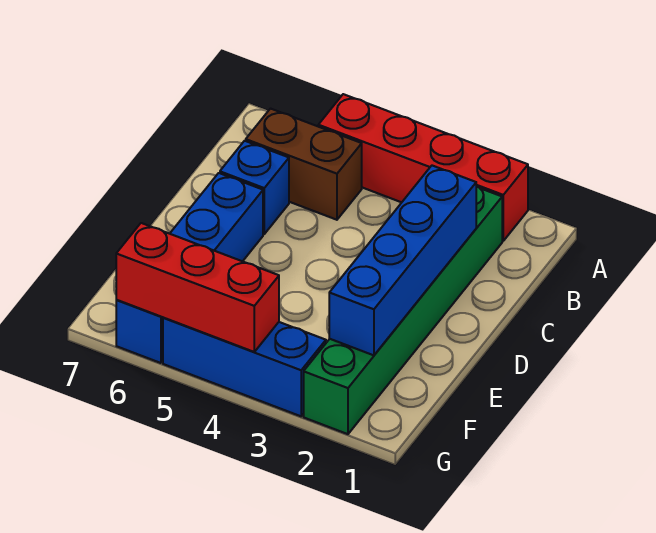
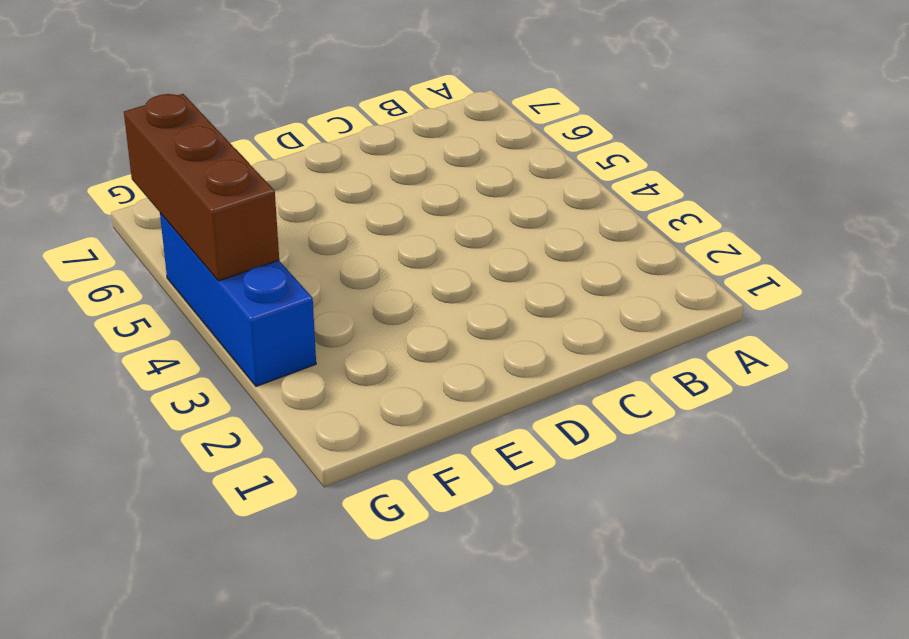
brown brick G4:G6 level 2 -> red brick G4:G6 level 2
none -> red brick A2:A5 level 1
none -> green brick B2:G2 level 1

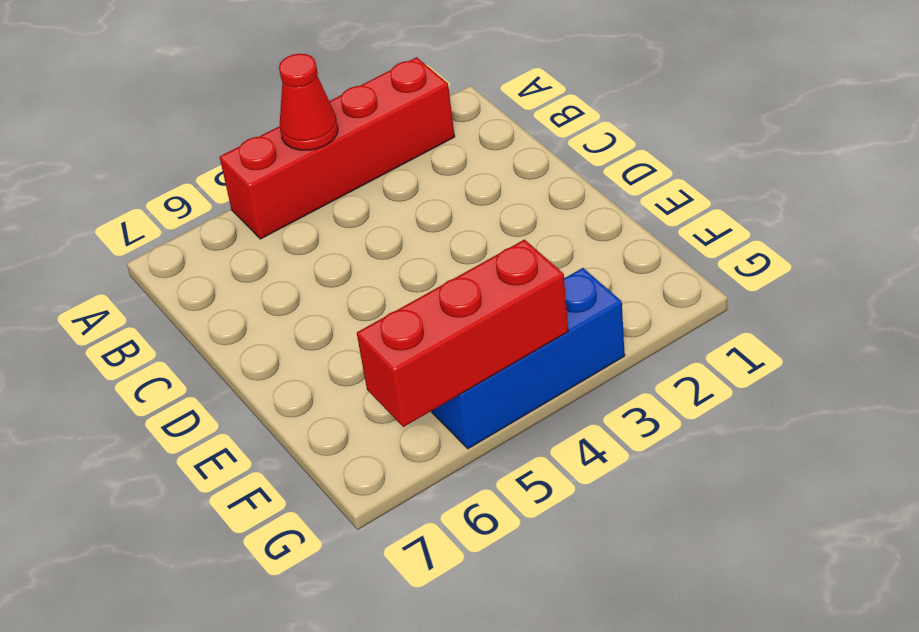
red cone A4 level 2 -> none
none -> green brick B2:G2 level 1
none -> brown brick B5:B6 level 1

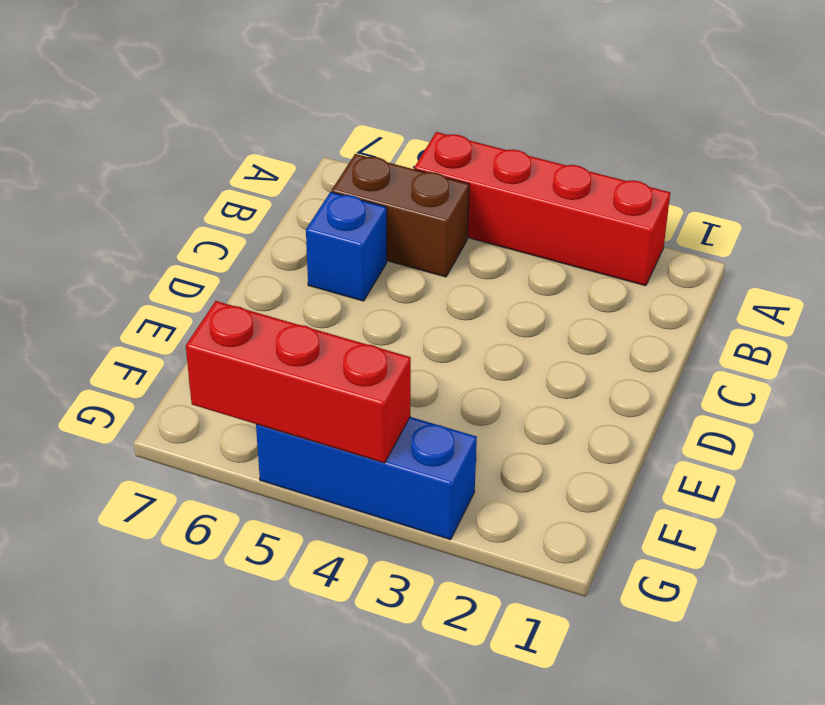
none -> green brick B2:G2 level 1
none -> blue brick D6:G6 level 1

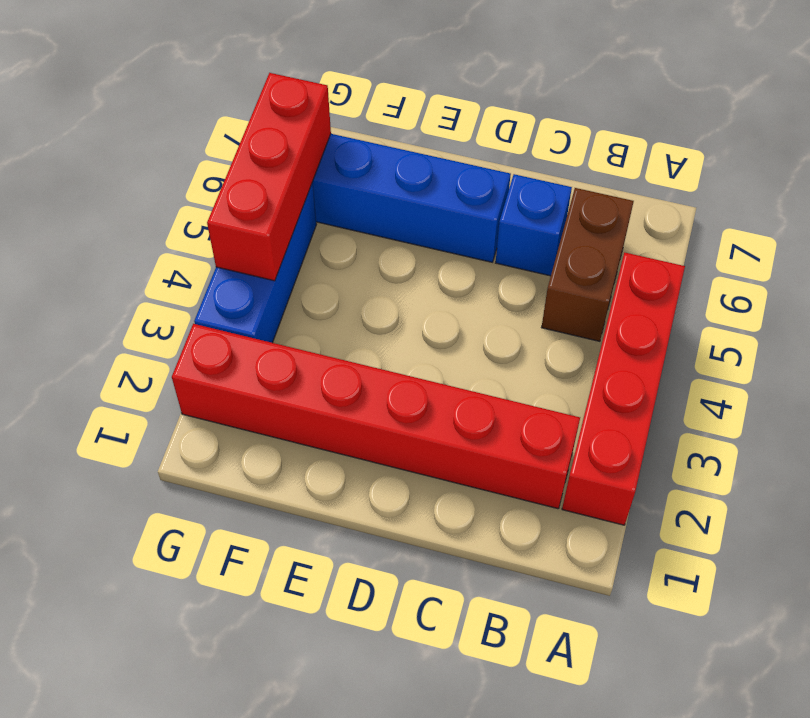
red brick B2:G2 level 1 -> green brick B2:G2 level 1
none -> blue brick C2:F2 level 2

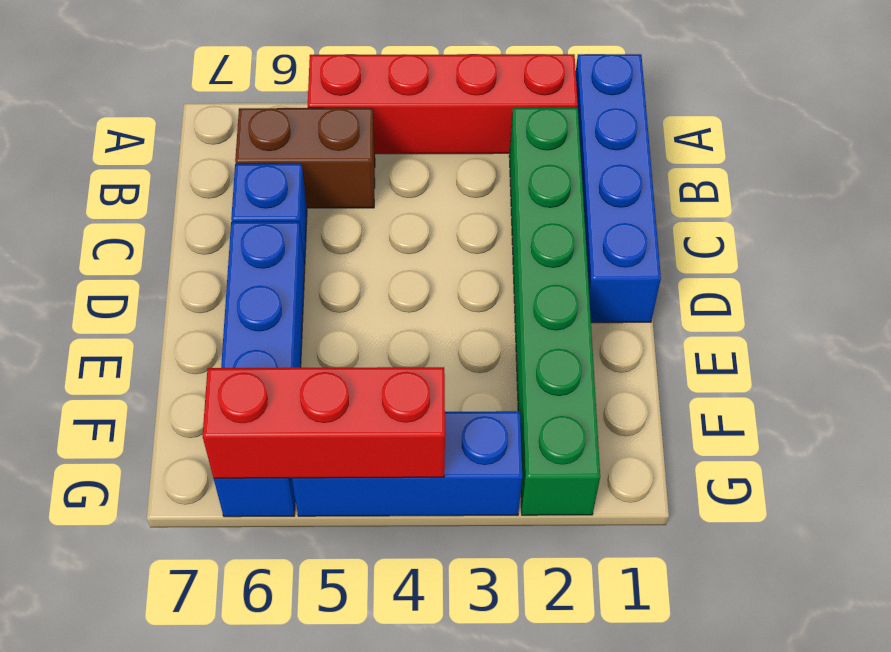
blue brick A1:D1 level 1 -> blue brick C2:F2 level 2

